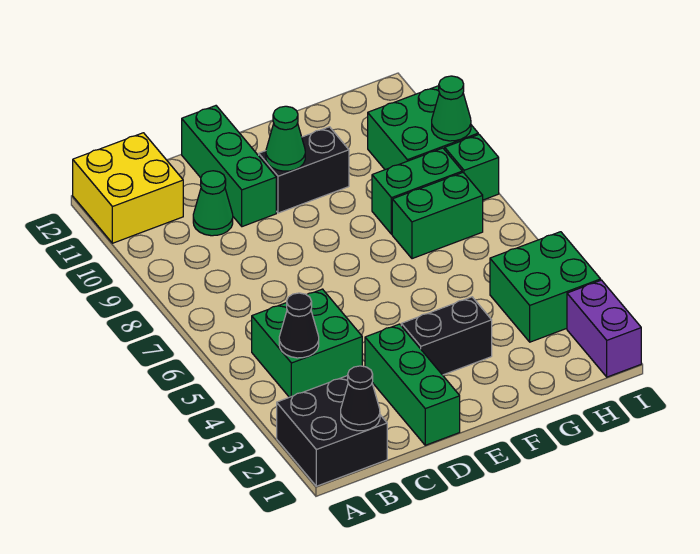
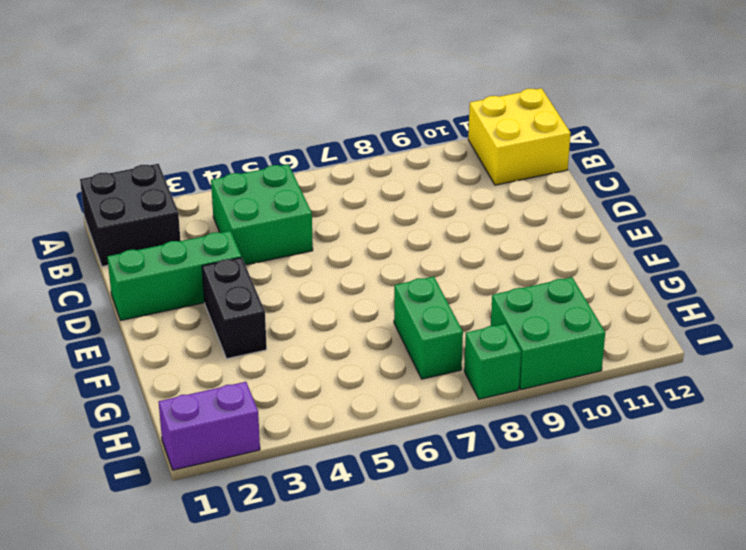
none -> green cone C10 level 1
none -> green brick D10:D12 level 1
none -> black brick E10:F10 level 1

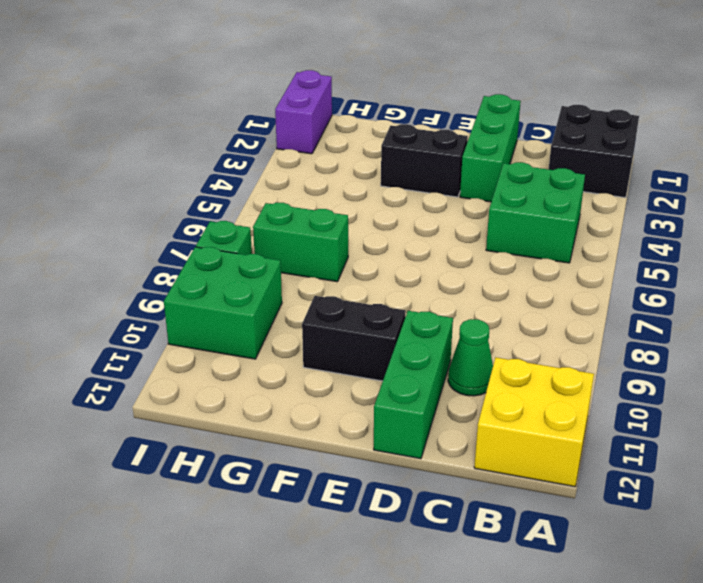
none -> green brick G8:H8 level 1
none -> green brick H3:I4 level 1
none -> black cone B1 level 2

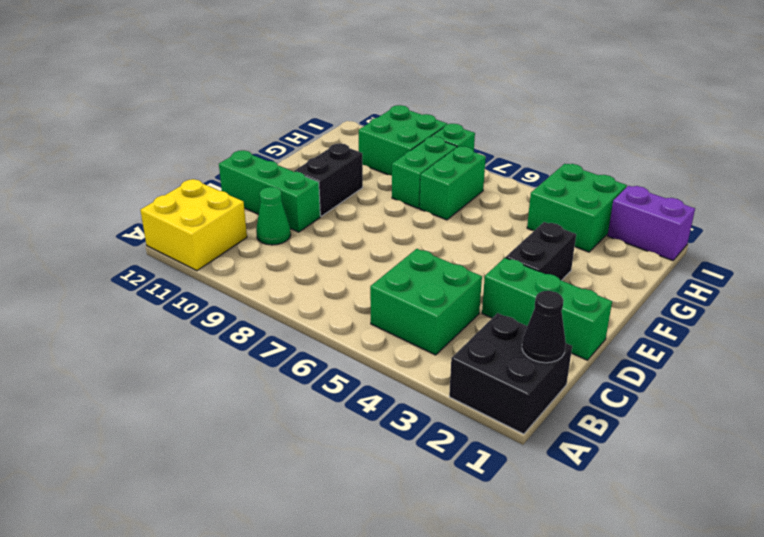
none -> black cone B4 level 2
none -> green cone E10 level 2
none -> green cone I9 level 2

